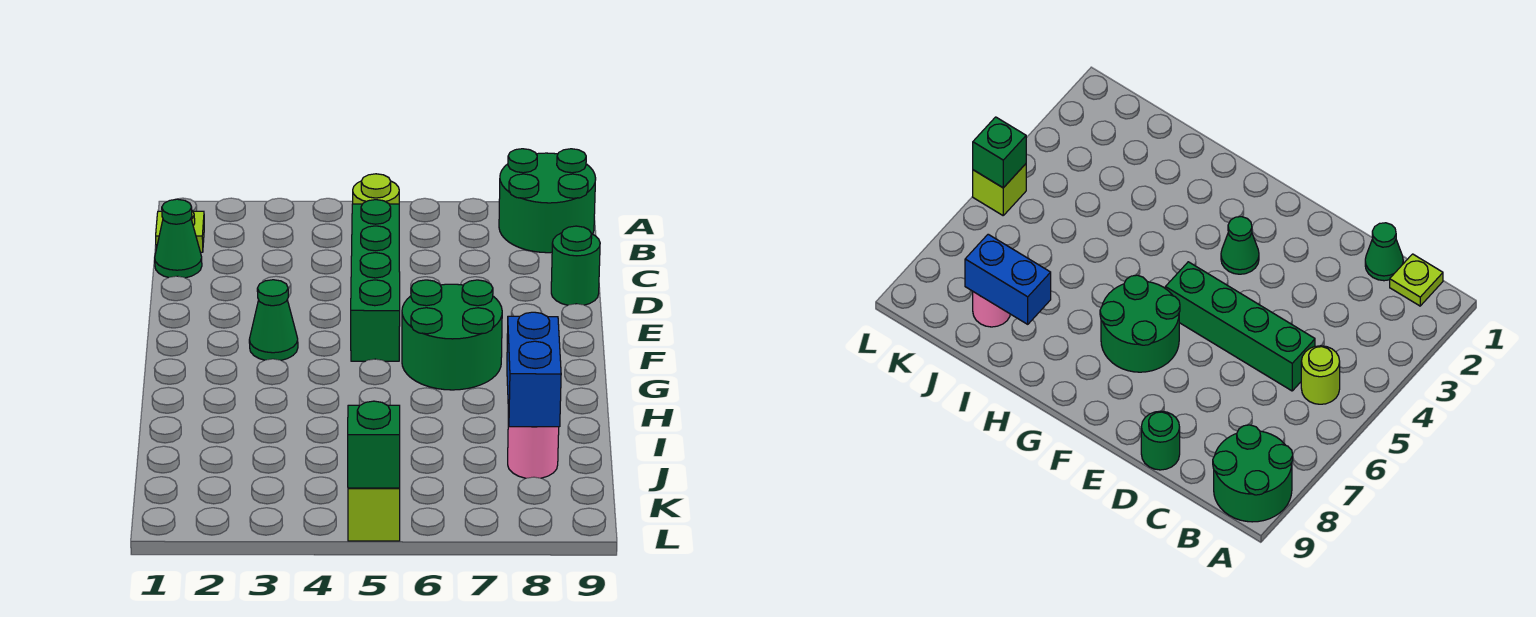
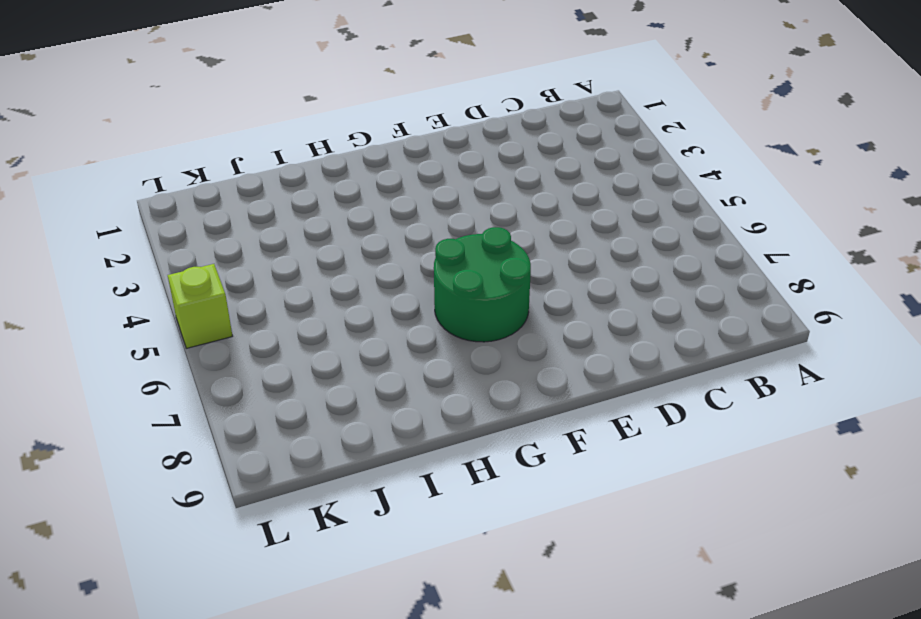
none -> green round brick A8:B9 level 1
none -> lime plate B1 level 1
none -> lime round brick B5 level 1

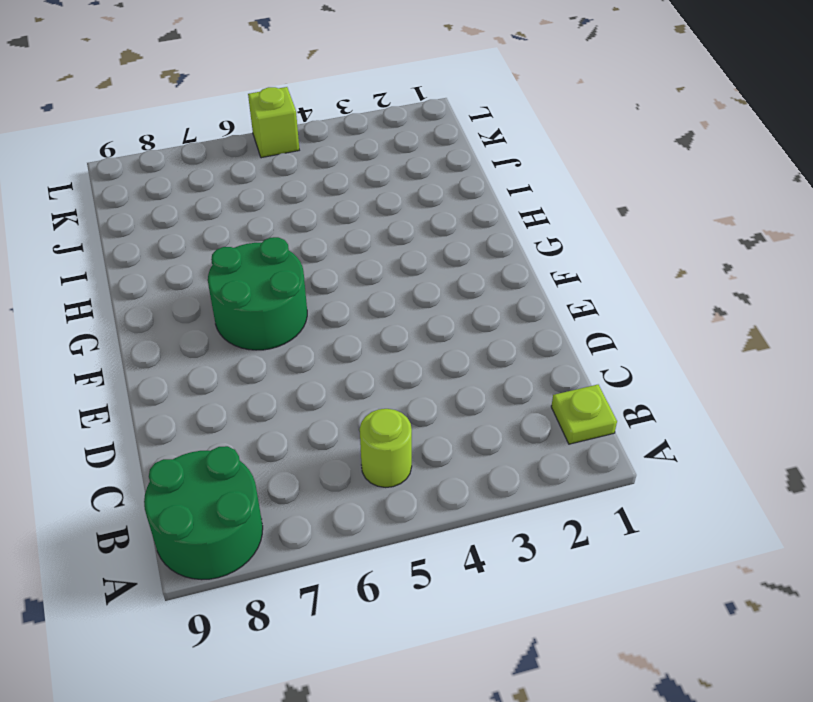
none -> green cone C1 level 1
none -> green brick C5:F5 level 1
none -> green round brick D9 level 1

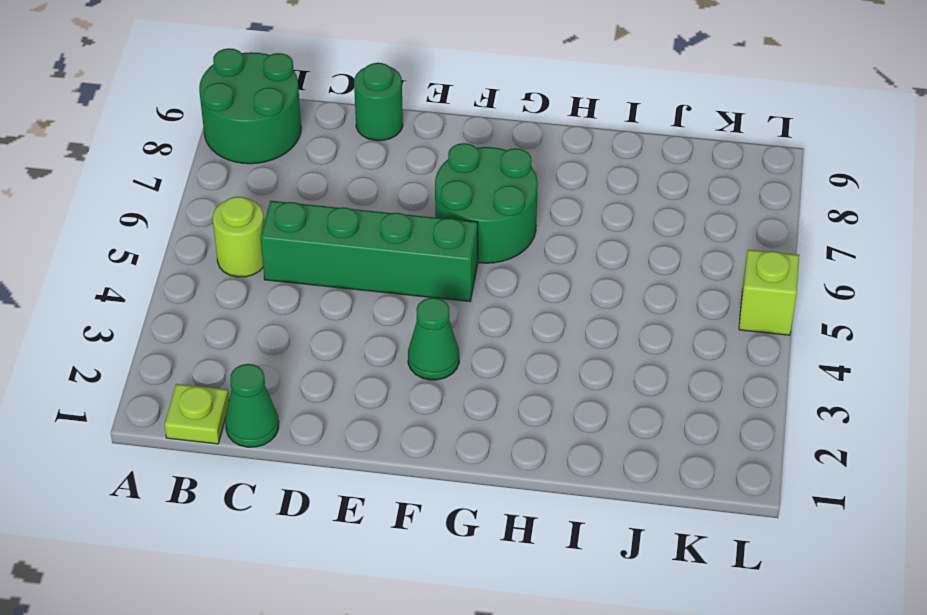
none -> pink round brick J8 level 1
none -> blue brick I8:J8 level 2
none -> green brick L5 level 2

